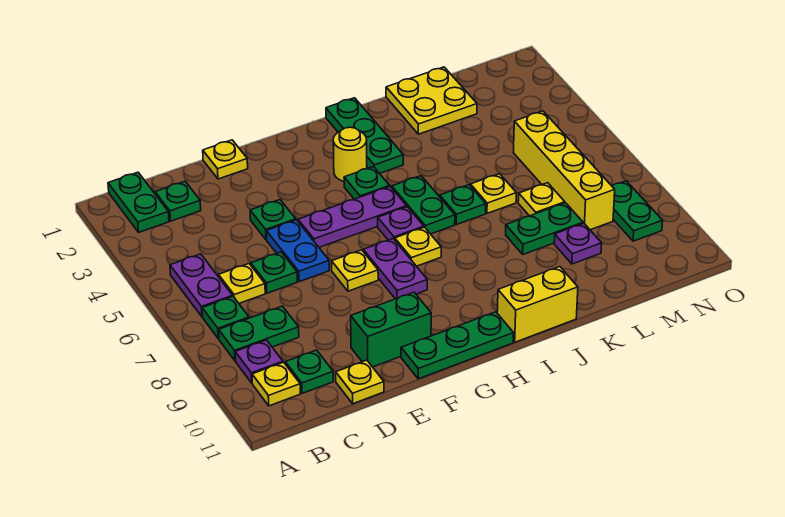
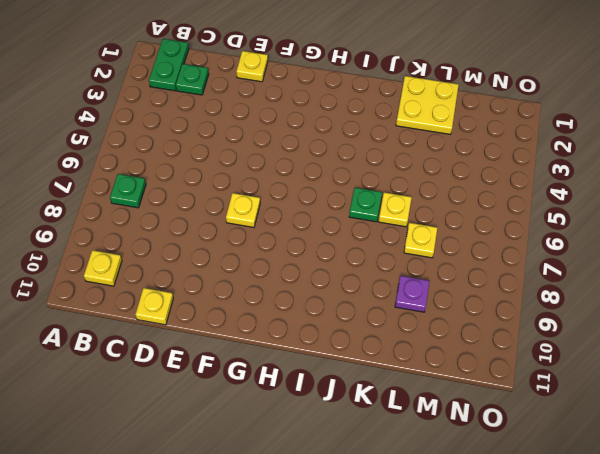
none -> purple plate B5:B6 level 1
none -> green plate B8:C8 level 1
none -> purple plate B9 level 1
none -> yellow plate C6 level 1

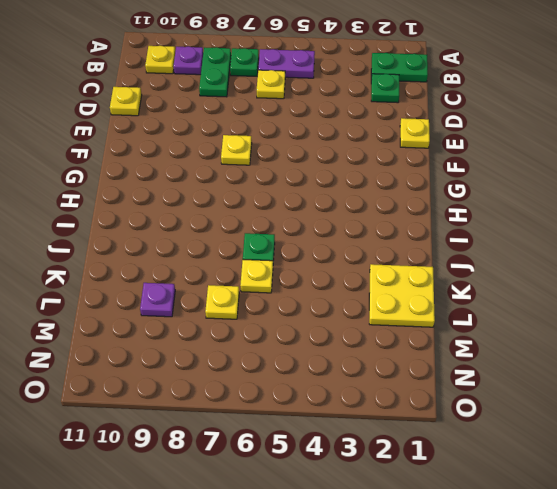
none -> green plate C10 level 1
none -> green plate D6 level 1
none -> green plate E4 level 1
none -> blue plate E5:E6 level 1

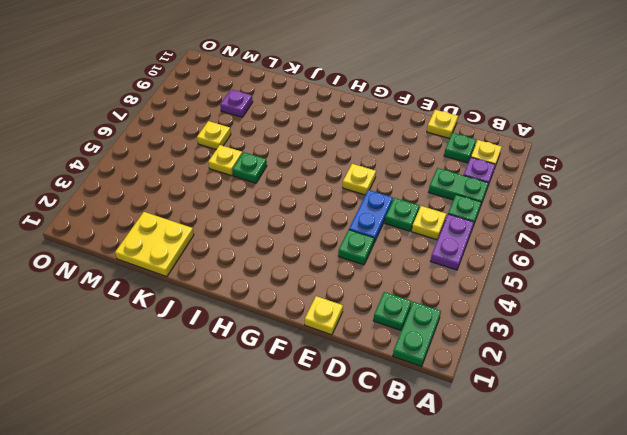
none -> green brick E10:F10 level 1
none -> purple plate F5:H5 level 1
none -> green plate F11:H11 level 1
none -> purple plate G7:G8 level 1

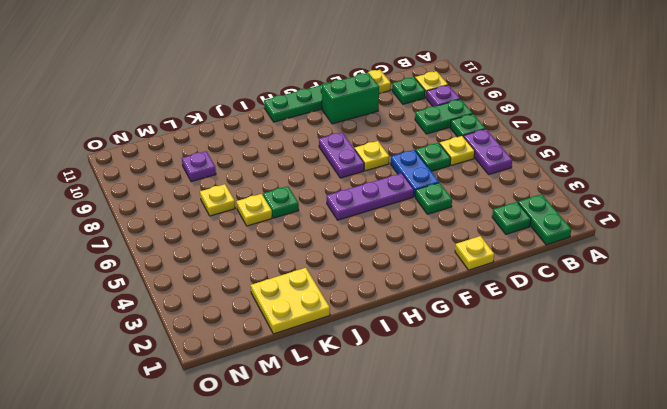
none -> yellow round brick H3 level 1
none -> green plate H4 level 1
none -> purple plate H6 level 1
none -> yellow plate H7 level 1

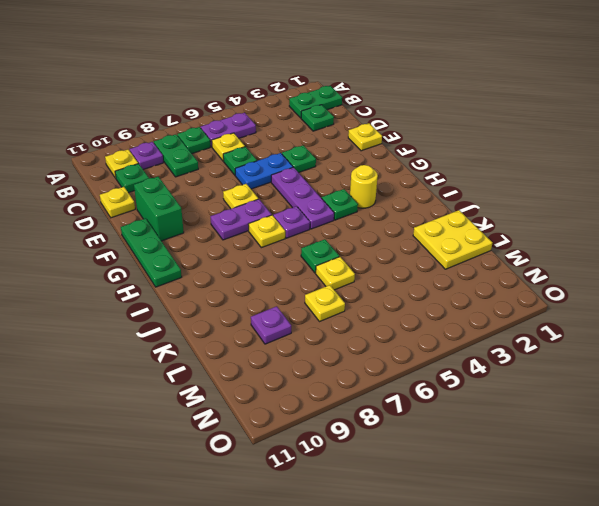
none -> green plate I1:I3 level 1
none -> green plate I5:I6 level 1
none -> yellow brick I11:J11 level 1
none -> green plate K8:L8 level 1

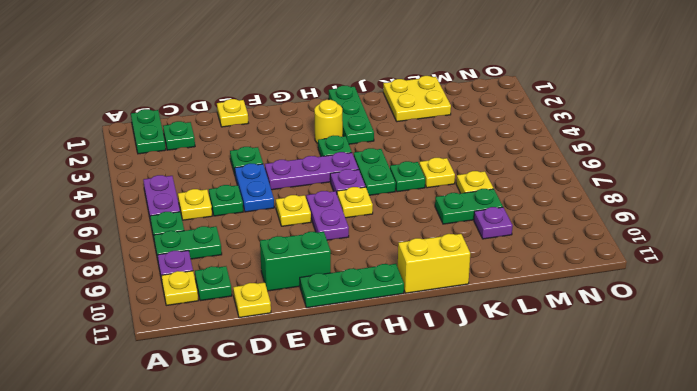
none -> yellow brick M5:M8 level 1
none -> green plate N8:N9 level 1

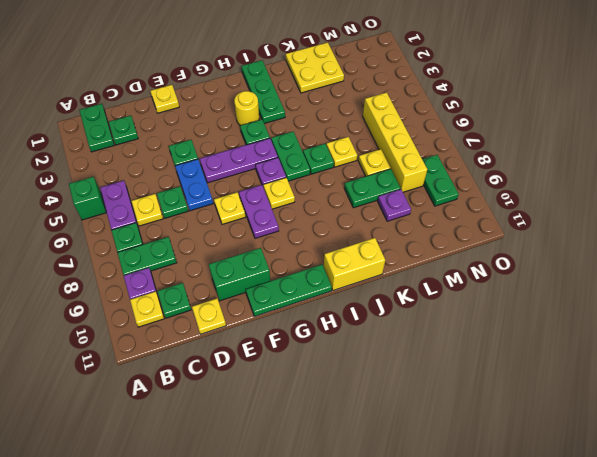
green brick A5 level 1 -> none

